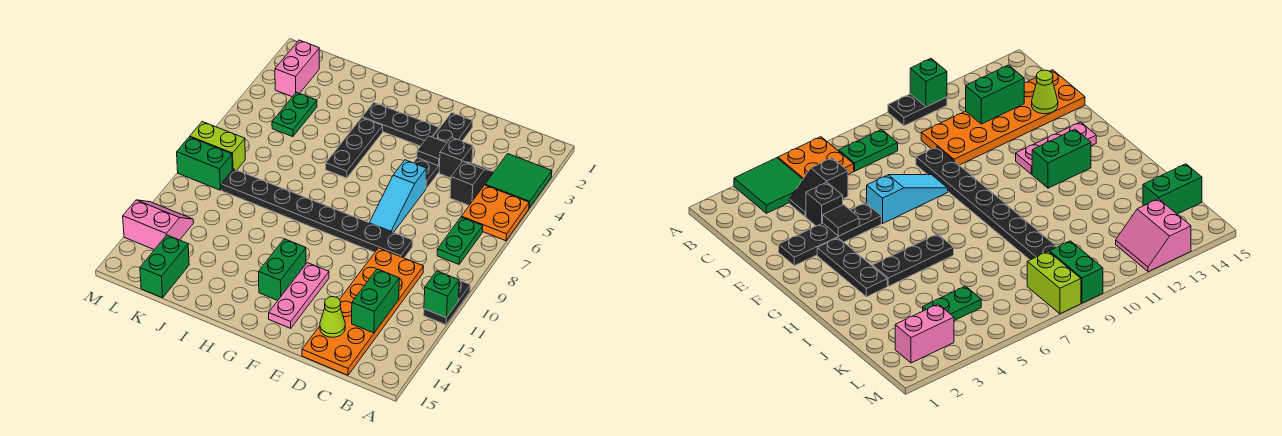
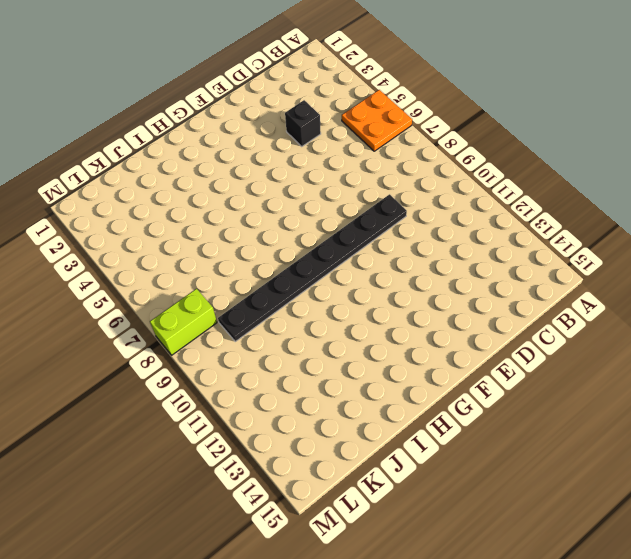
none -> green tile A3:B4 level 1
none -> black plate A10:A11 level 1
none -> green plate B7:B8 level 1

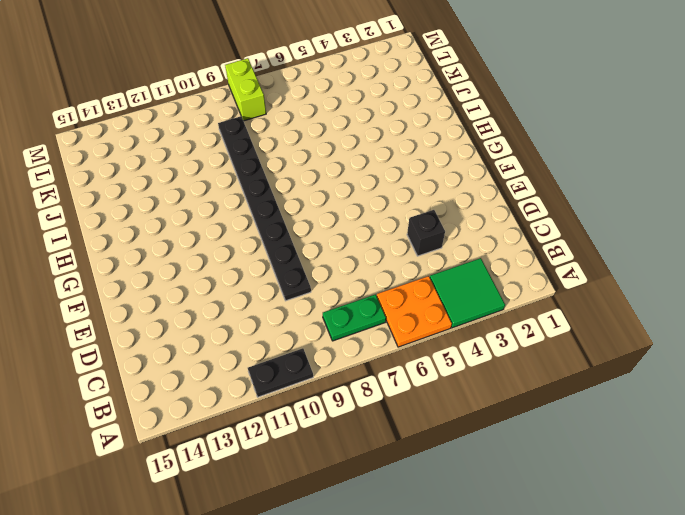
none -> black slope C4:C5 level 1 top 5
none -> orange plate C10:D15 level 1
none -> black plate E2:E5 level 1

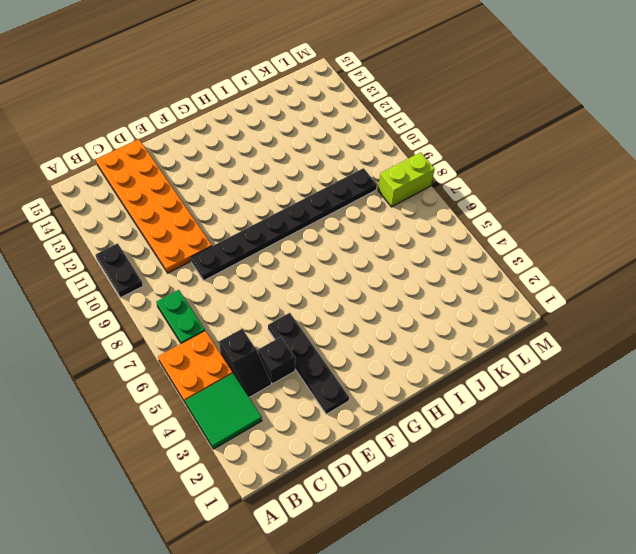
none -> cyan slope E6:E8 level 1 top 6
none -> black plate F3:H3 level 1
none -> pink plate F12:F14 level 1

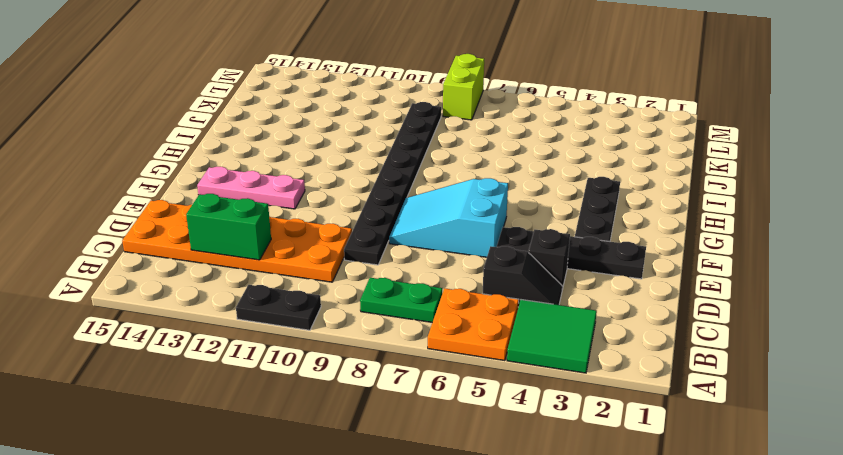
cyan slope E6:F8 level 1 top 6 -> cyan slope E6:E8 level 1 top 6
none -> green brick G12:G13 level 1
none -> black plate H4:H6 level 1
none -> green plate K4:K5 level 1

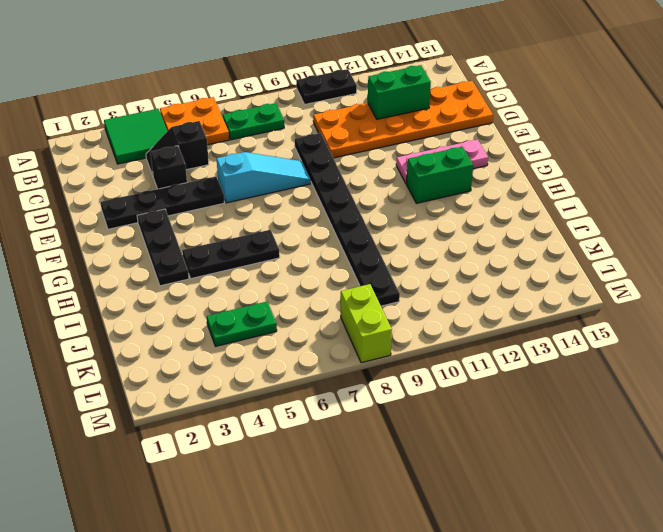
none -> green brick K14:K15 level 1
none -> pink brick L2:L3 level 1
none -> green brick L9:M9 level 1

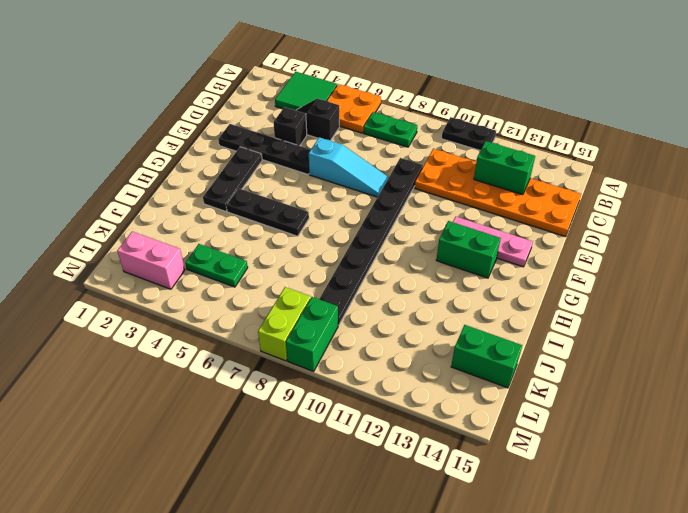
none -> pink slope L12:M13 level 1 top 13
none -> green brick A11 level 2
none -> lime cone D14 level 2

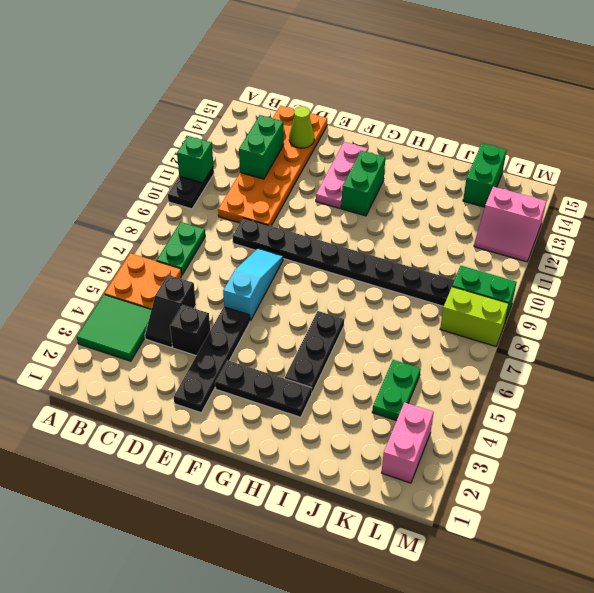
none -> black tile E4 level 2

